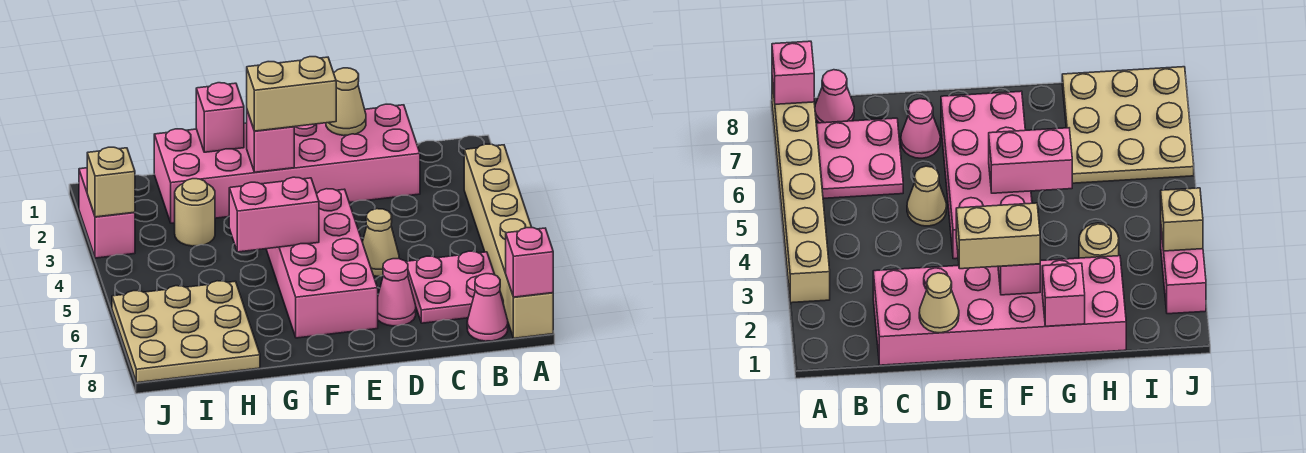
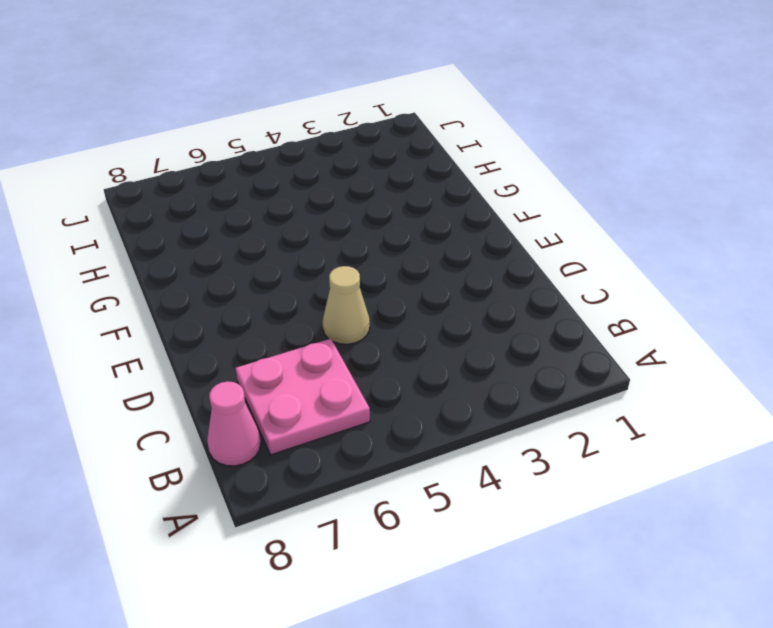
none -> tan brick A3:A8 level 1
none -> pink brick C1:H2 level 1
none -> pink cone D7 level 1

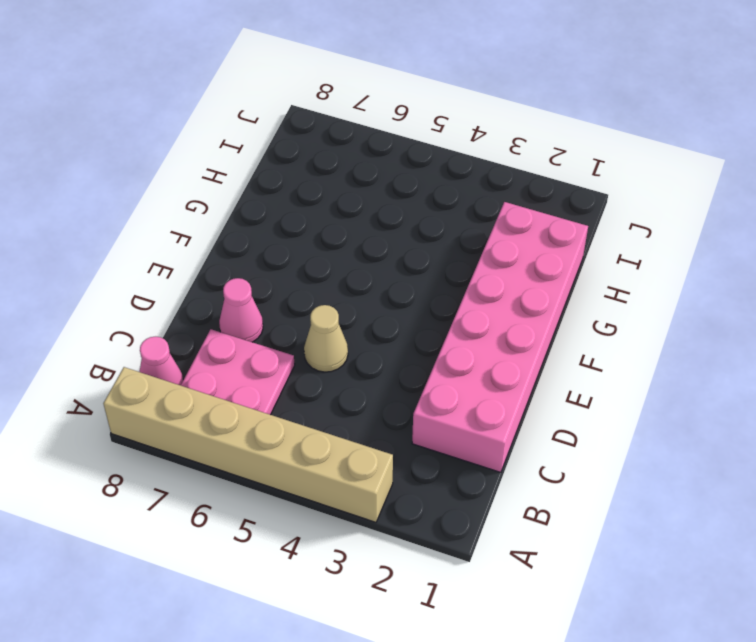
none -> pink brick E4:F7 level 1
none -> tan round brick H3 level 1
none -> tan plate H6:J8 level 1

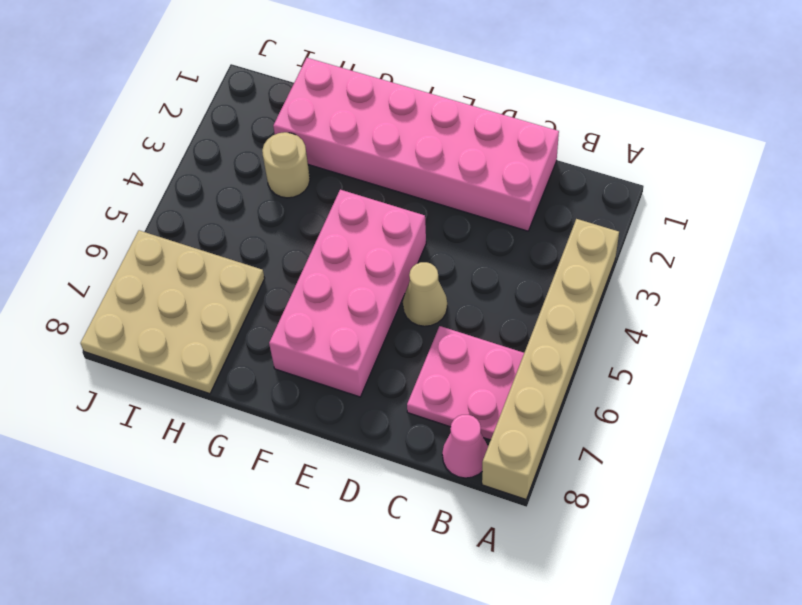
none -> pink cone D7 level 1
none -> pink brick J2:J3 level 1
none -> pink brick A8 level 2

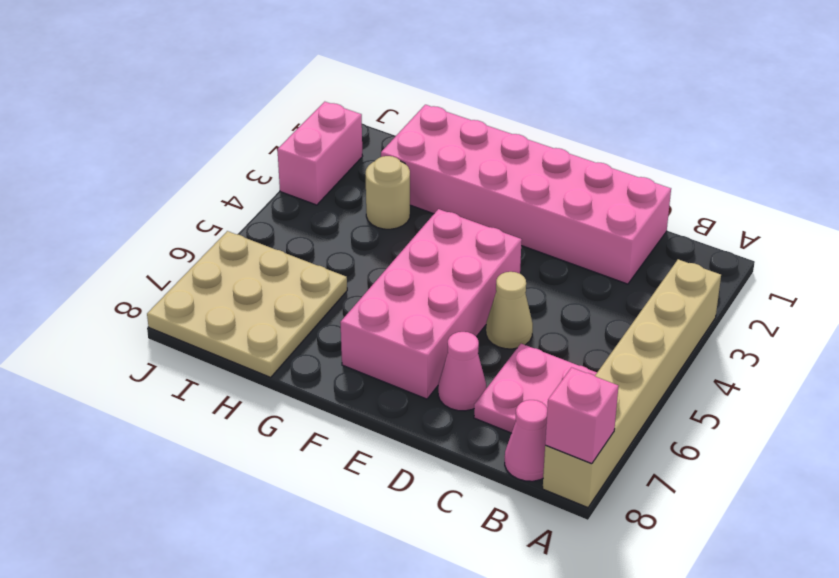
none -> tan cone D1 level 2
none -> pink brick F2 level 2
none -> pink brick F5:G5 level 2

